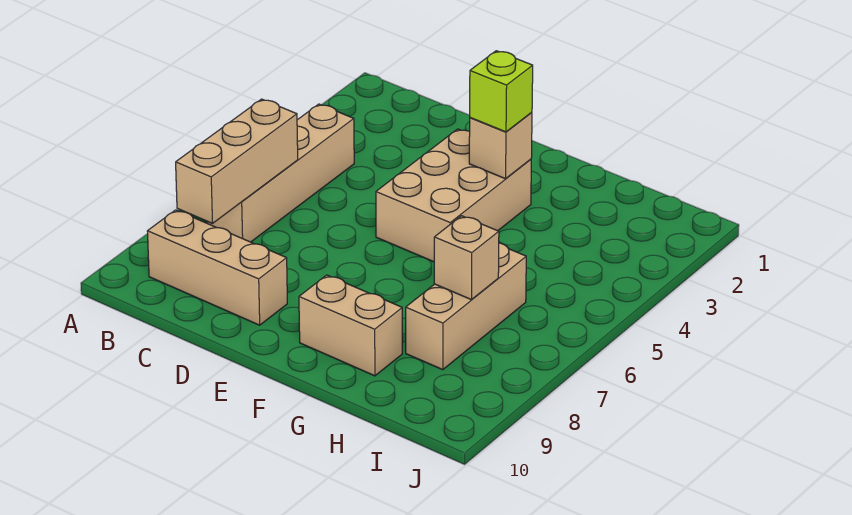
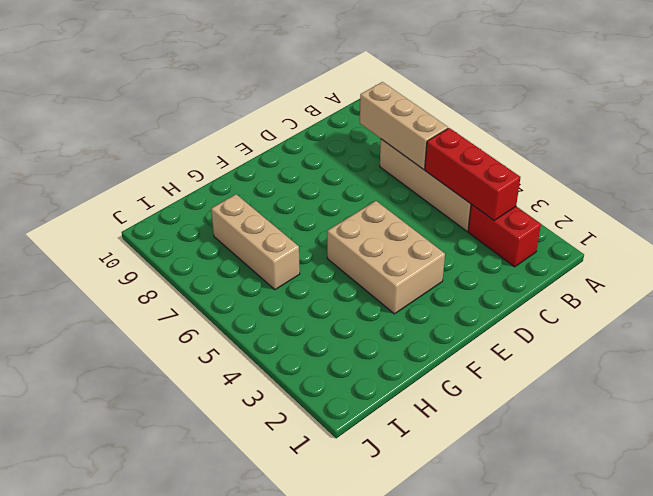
red brick B2:B3 level 1 -> none
red brick B3:B5 level 2 -> none
none -> tan brick B9:D9 level 1
none -> tan brick F9:G9 level 1

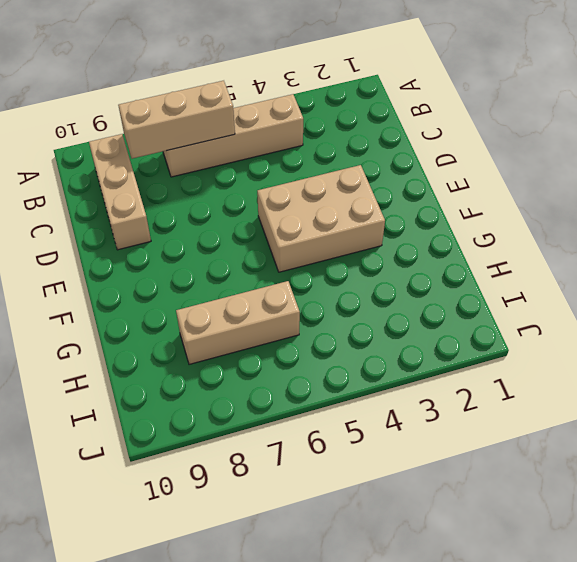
none -> tan brick F9:G9 level 1
none -> tan brick F3 level 2

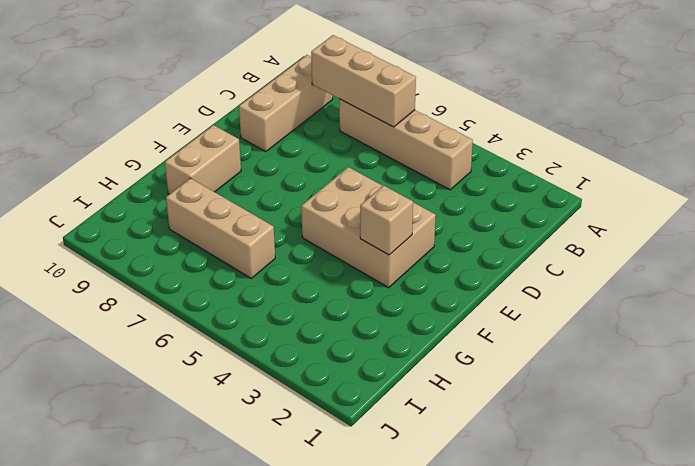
none -> tan brick H7 level 2
none -> lime brick F3 level 3

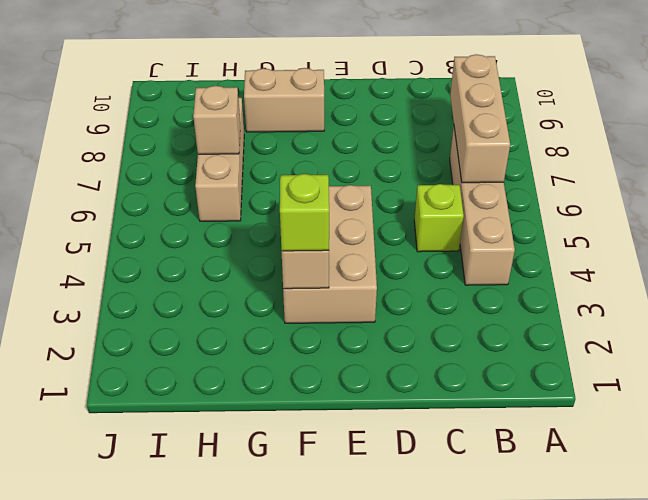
lime brick C5 level 1 -> none
none -> tan brick B9:D9 level 1

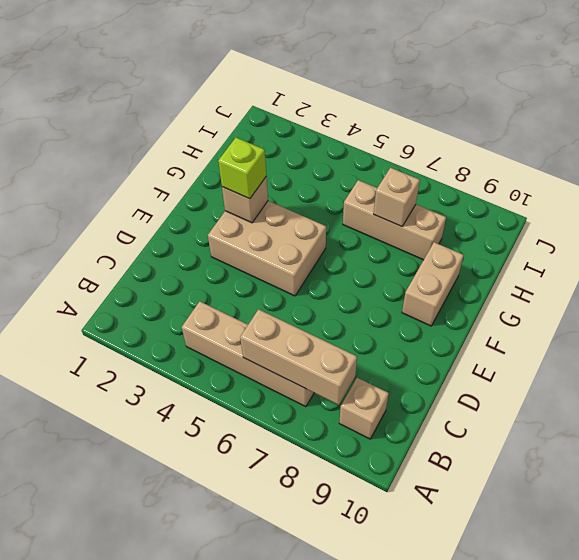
tan brick B9 level 1 -> tan brick B9:D9 level 1

